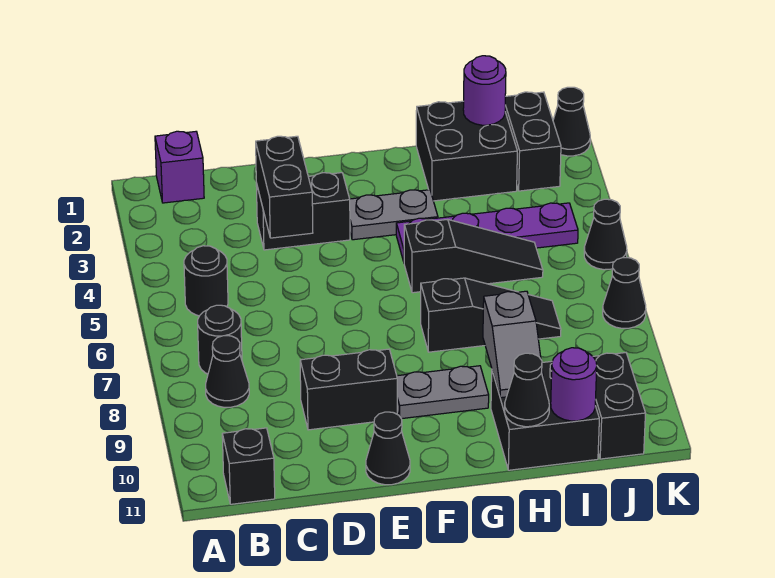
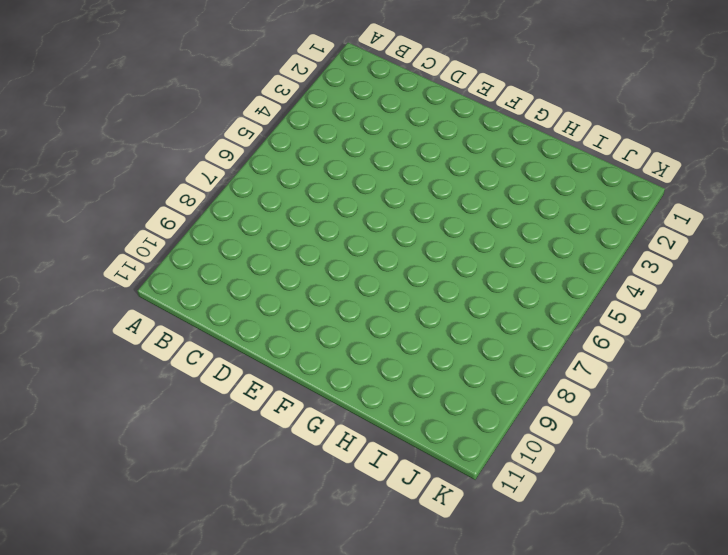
none -> purple brick B1 level 1
none -> black round brick B5 level 1
none -> black round brick B7 level 1

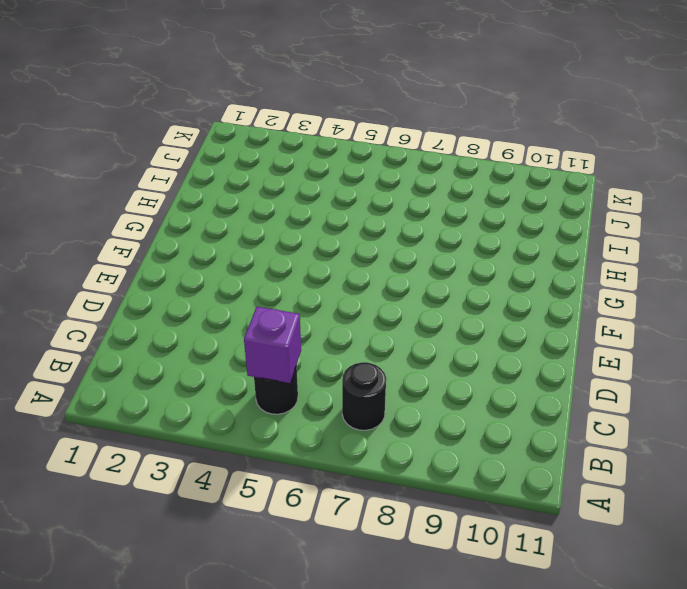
purple brick B5 level 2 -> purple brick B1 level 1
none -> black cone B8 level 1
none -> black brick B11 level 1
none -> black brick D3:E3 level 1

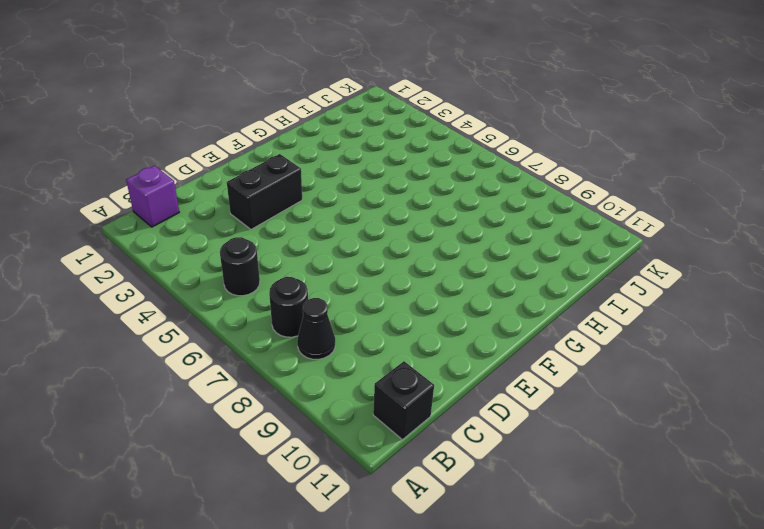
none -> black brick D9:E9 level 1
none -> black cone E11 level 1
none -> grey plate F3:G3 level 1

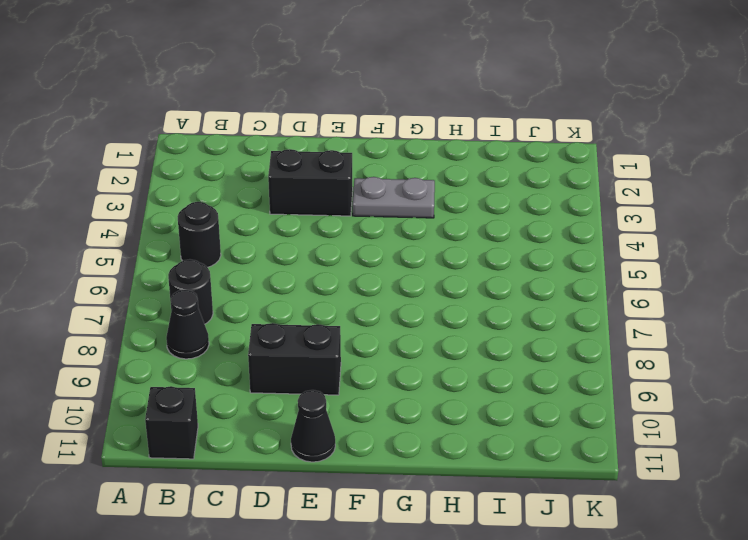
none -> purple brick B1 level 1
none -> grey plate F9:G9 level 1
none -> purple plate G4:J4 level 1

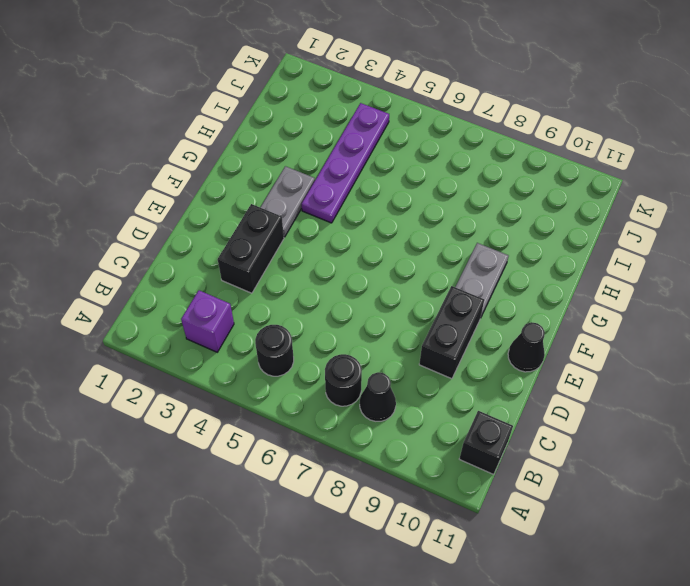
purple brick B3 level 1 -> purple brick B1 level 1
none -> black slope G5:I5 level 1 top G
none -> black slope G7:I7 level 1 top G
none -> black brick H1:I2 level 1

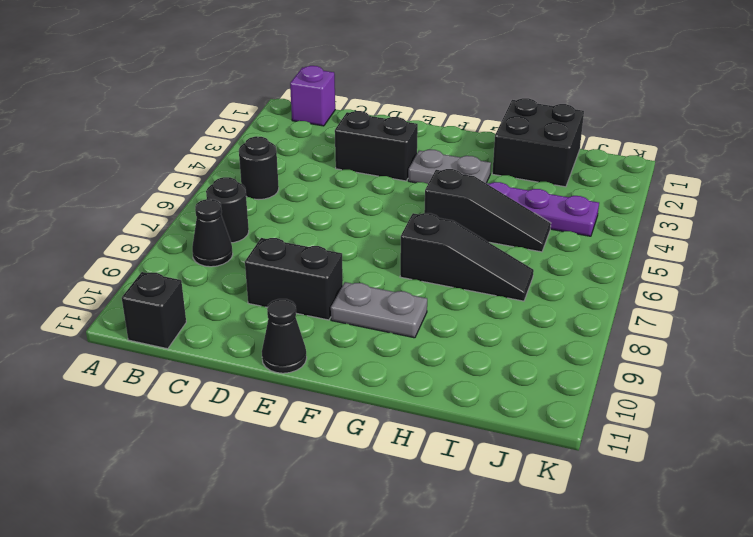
none -> black brick H10:I11 level 1
none -> black brick J1:J2 level 1
none -> black brick J10:J11 level 1

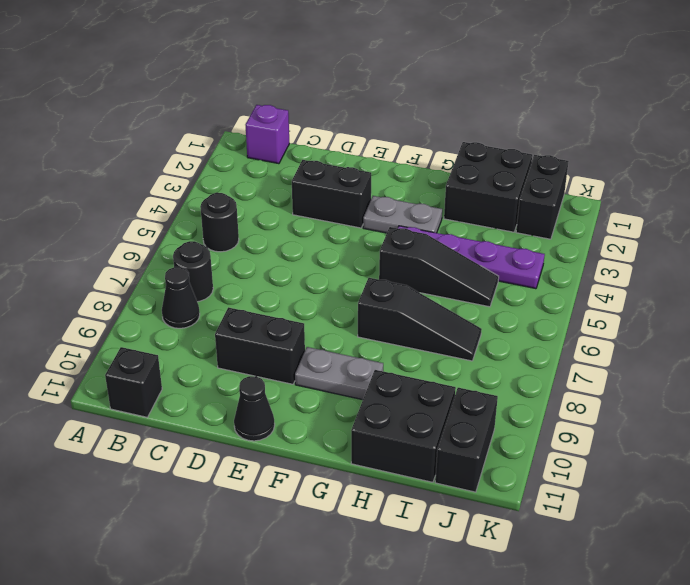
none -> black cone K1 level 1
none -> black cone K5 level 1
none -> black cone K7 level 1

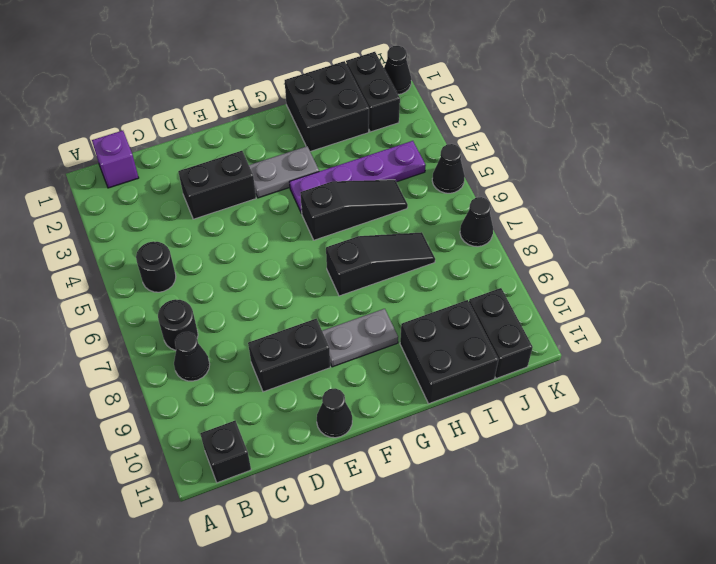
none -> black brick D3:D4 level 2
none -> grey slope H9:H10 level 2 top 9
none -> black cone H11 level 2

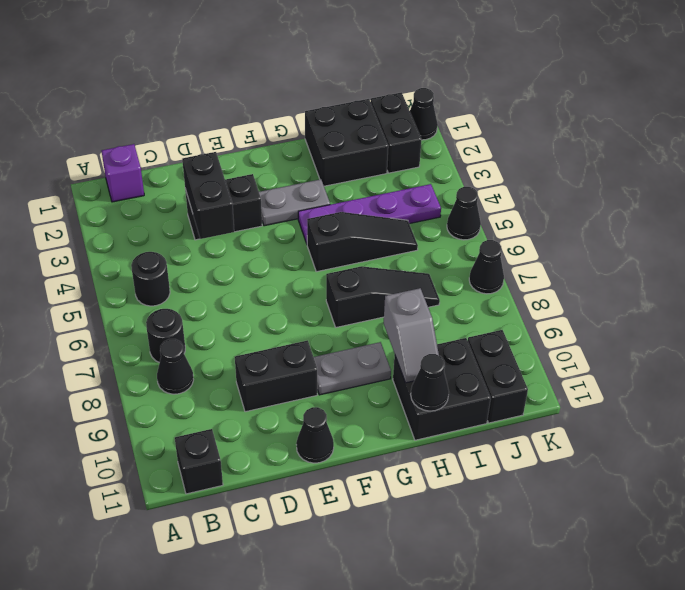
none -> purple round brick I1 level 2
none -> purple round brick I11 level 2

